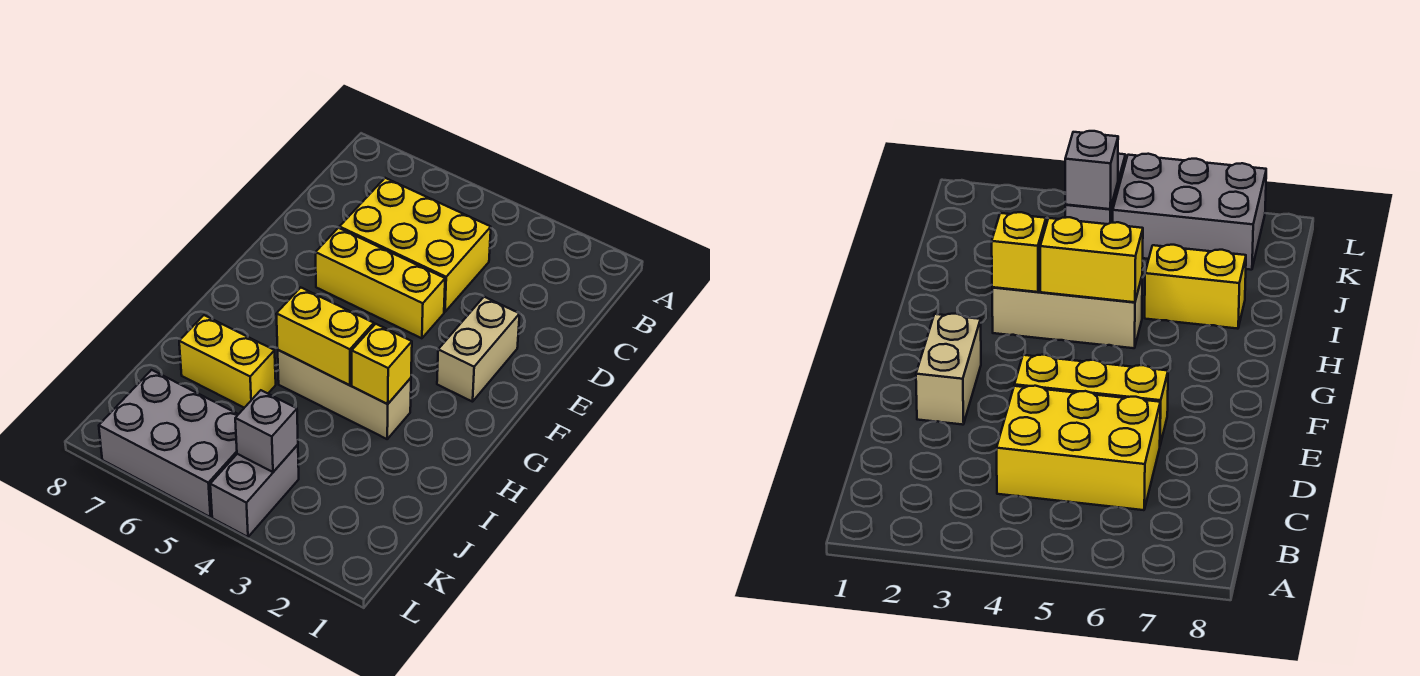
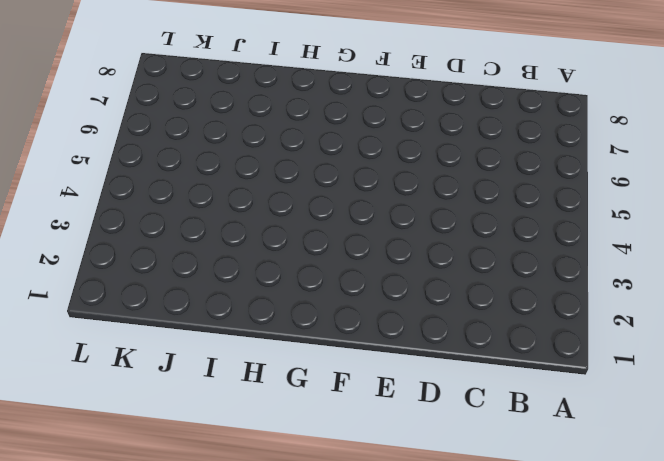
none -> yellow brick C4:D6 level 1
none -> tan brick E2:F2 level 1

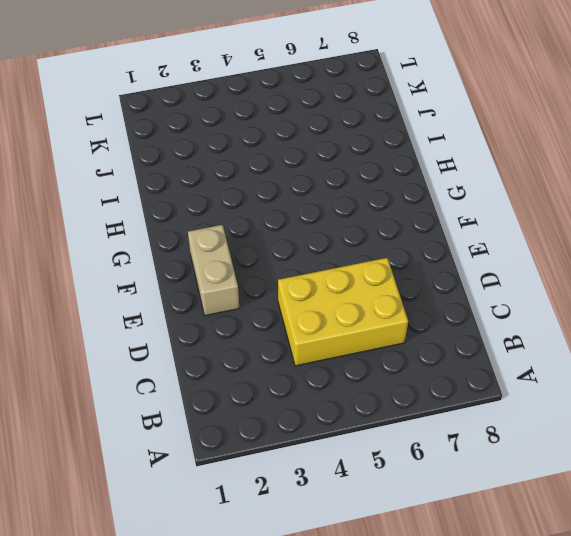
none -> yellow brick E4:E6 level 1
none -> tan brick H3:H5 level 1

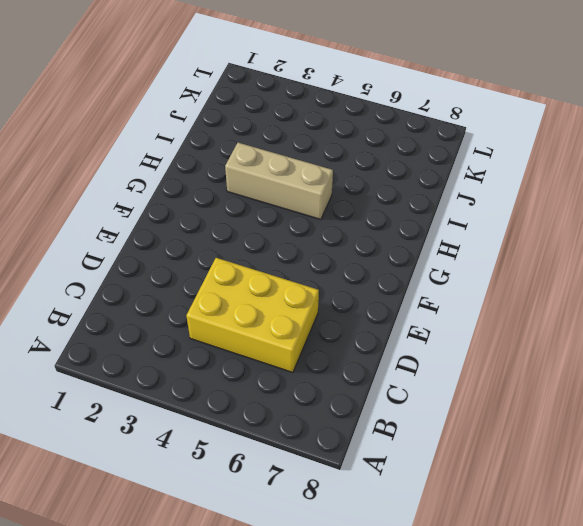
none -> tan brick E2:F2 level 1
none -> yellow brick E4:E6 level 1

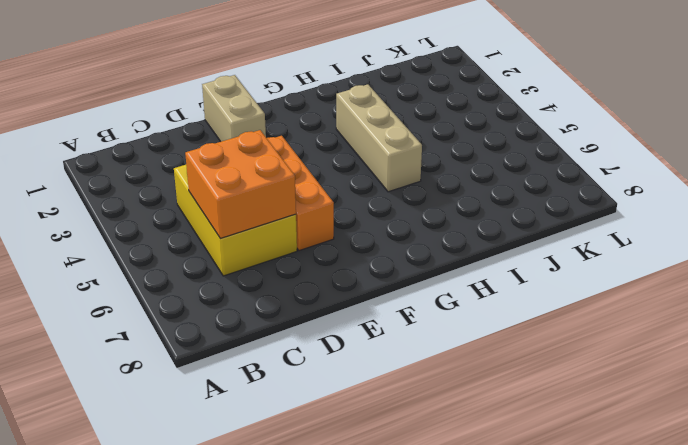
orange brick C5:D6 level 2 -> none
tan brick E1:E2 level 1 -> tan brick E2:F2 level 1
orange brick E4:E6 level 1 -> yellow brick E4:E6 level 1
none -> yellow brick I6:I7 level 1
none -> grey brick K4:L4 level 1

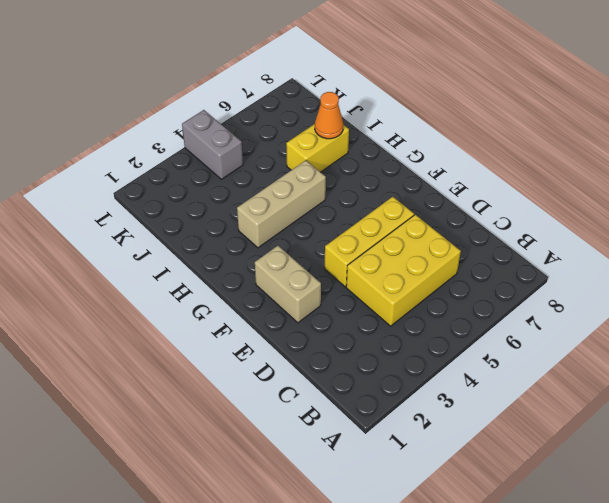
orange cone I7 level 2 -> none
none -> grey brick K5:L7 level 1
none -> yellow brick H3 level 2

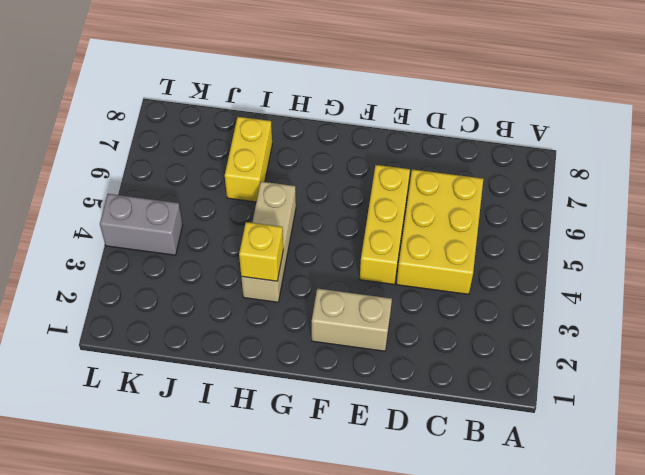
none -> grey brick K5:L7 level 1
none -> yellow brick H4:H5 level 2

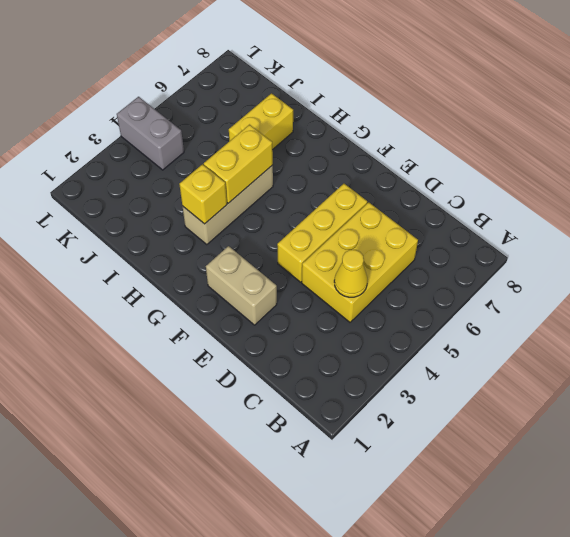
yellow cone C4 level 2 -> none
none -> grey brick K5:L7 level 1
none -> grey brick K4 level 2

